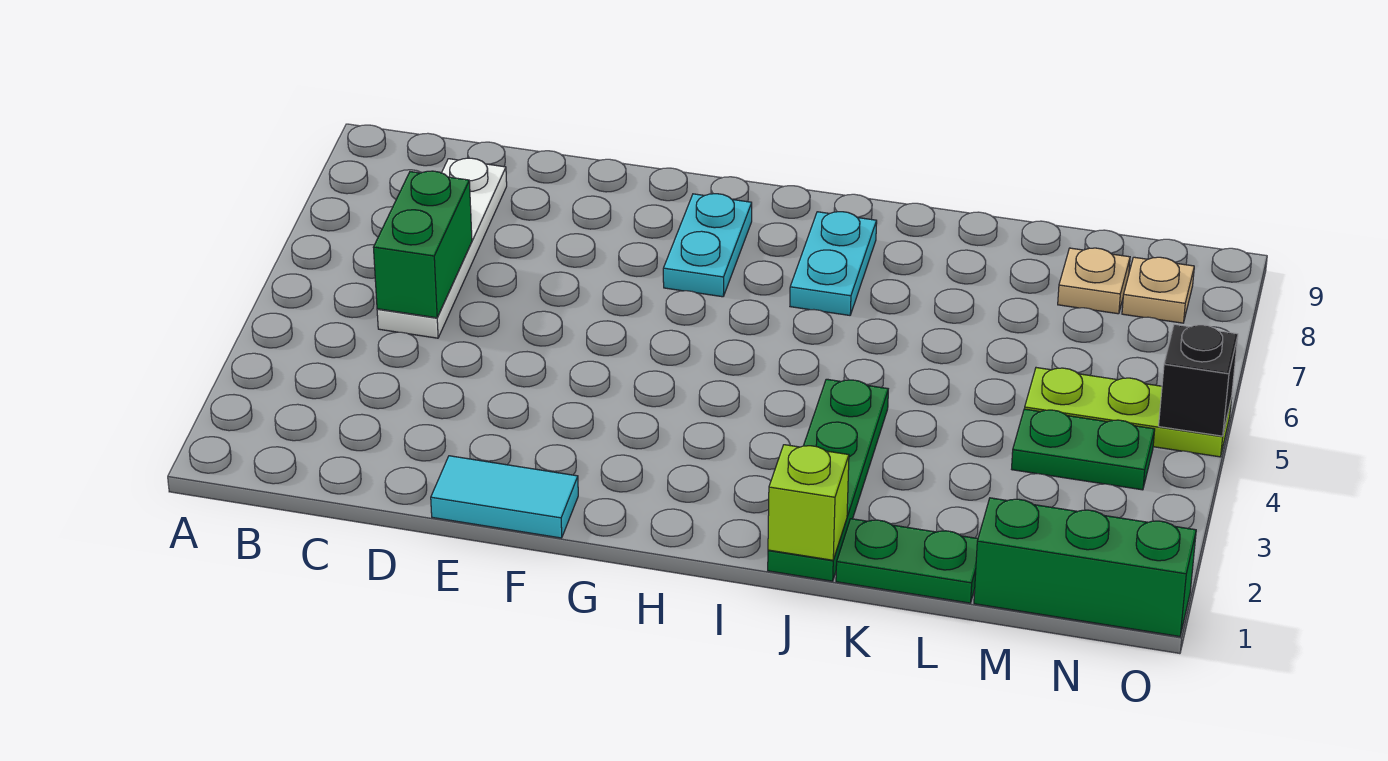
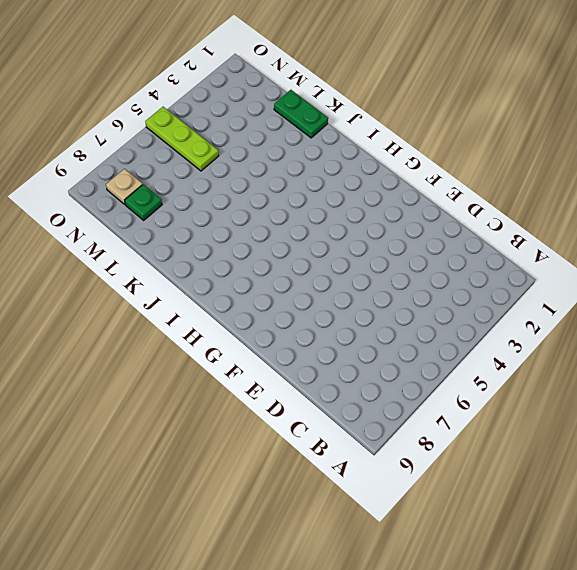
green plate M8 level 1 -> tan plate M8 level 1
none -> white plate C5:C8 level 1
none -> cyan tile E1:F1 level 1
none -> cyan plate G7:G8 level 1

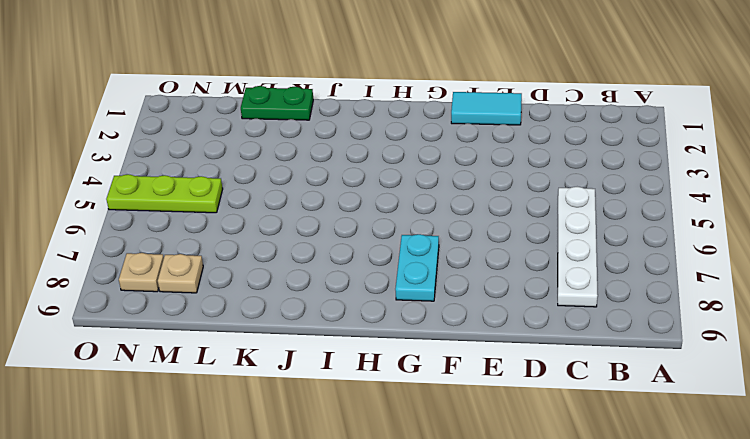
none -> cyan plate I7:I8 level 1
none -> green plate J1:J4 level 1
none -> green brick M1:O1 level 1

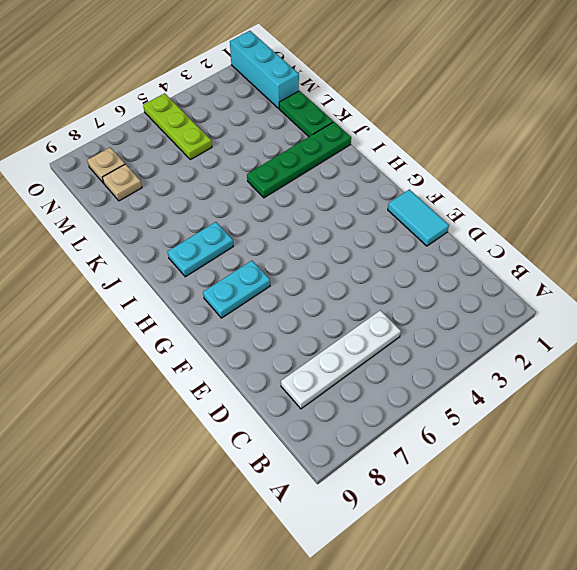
cyan brick M1:O1 level 1 -> green brick M1:O1 level 1
none -> green plate M4:N4 level 1
none -> green brick C5:C6 level 2
none -> lime brick J1 level 2

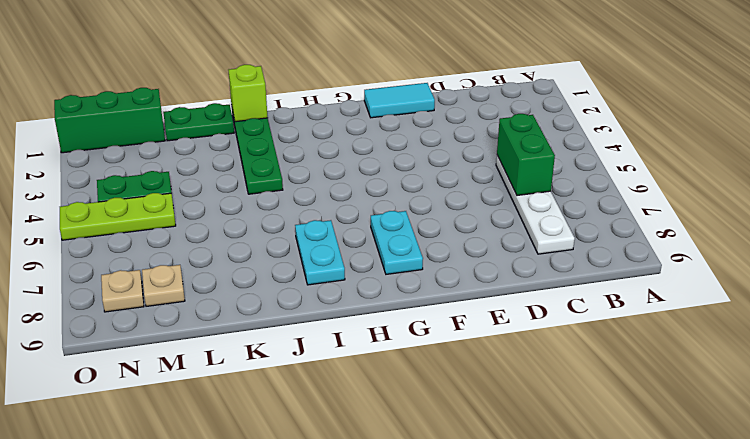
none -> black brick O5 level 2

